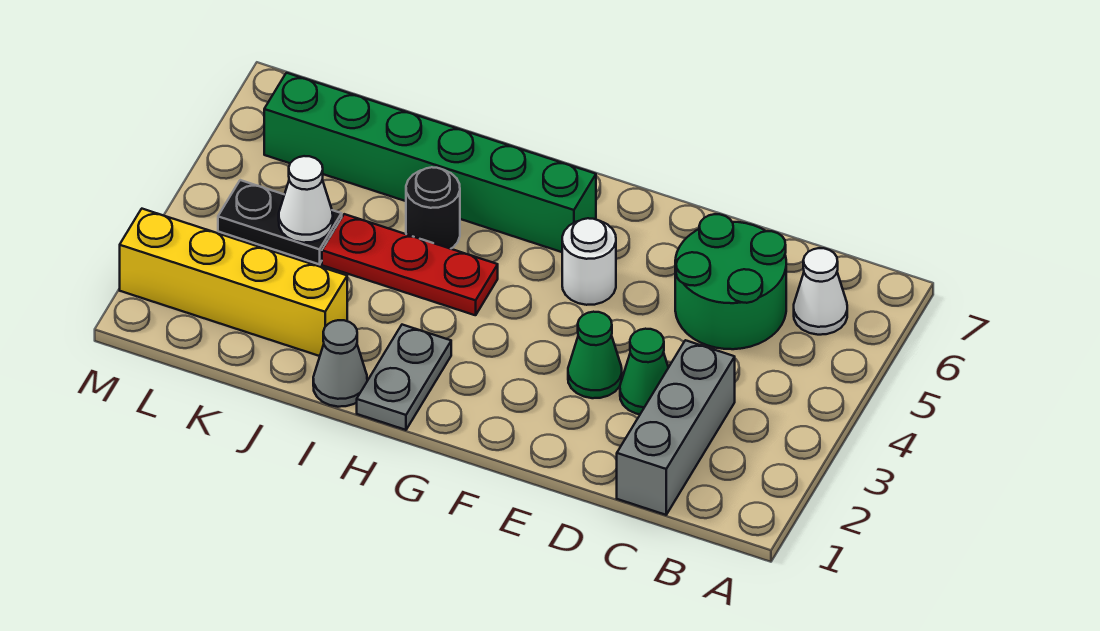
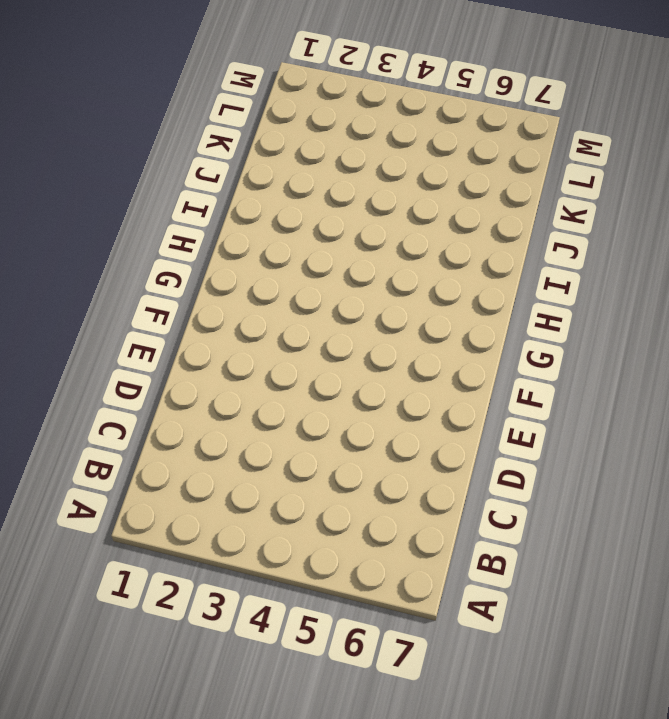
none -> white cone B6 level 1
none -> grey brick C1:C3 level 1
none -> green round brick C5:D6 level 1

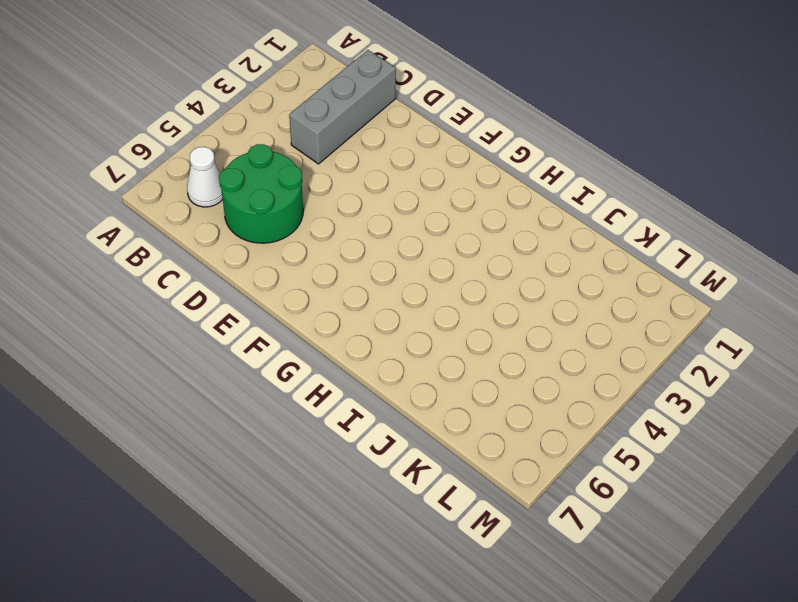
none -> green cone D3 level 1
none -> green cone E3 level 1
none -> white round brick F5 level 1

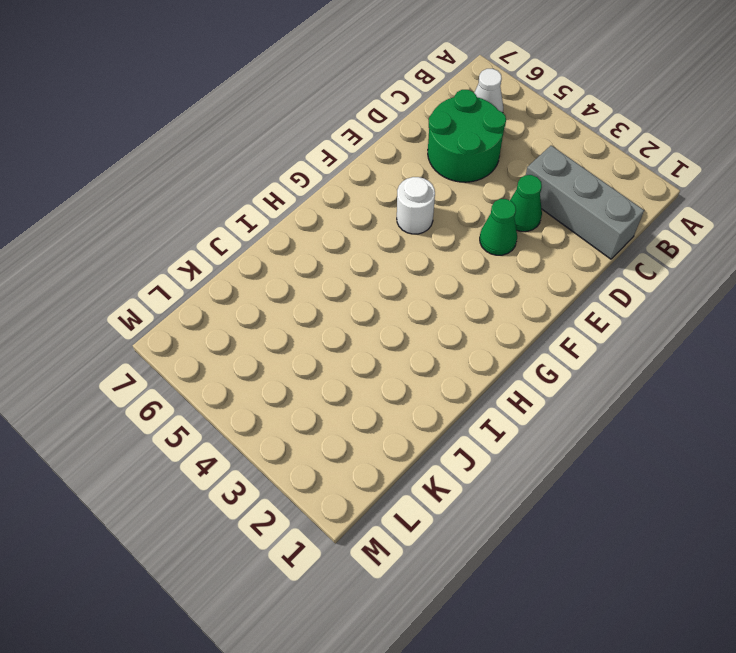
none -> green brick G6:L6 level 1
none -> grey plate H1:H2 level 1
none -> red plate H4:J4 level 1

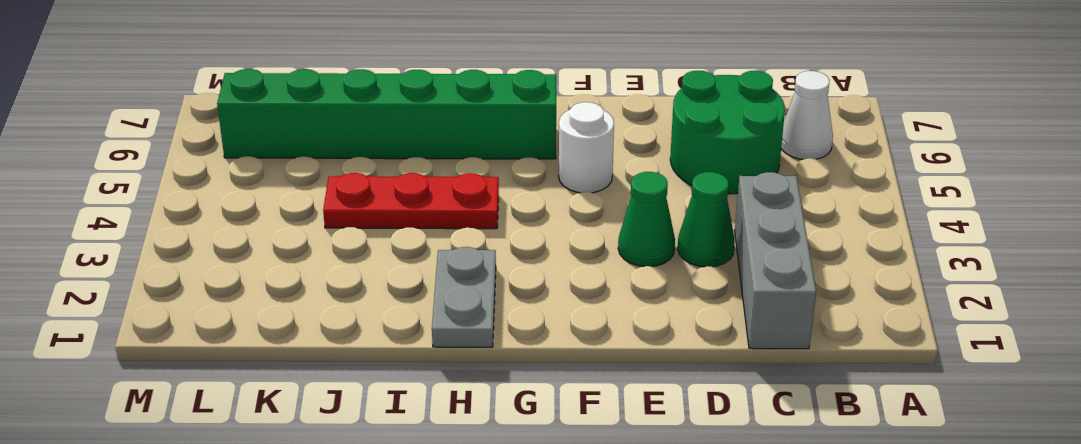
none -> grey cone I1 level 1
none -> black round brick I5 level 1
none -> yellow brick J2:M2 level 1

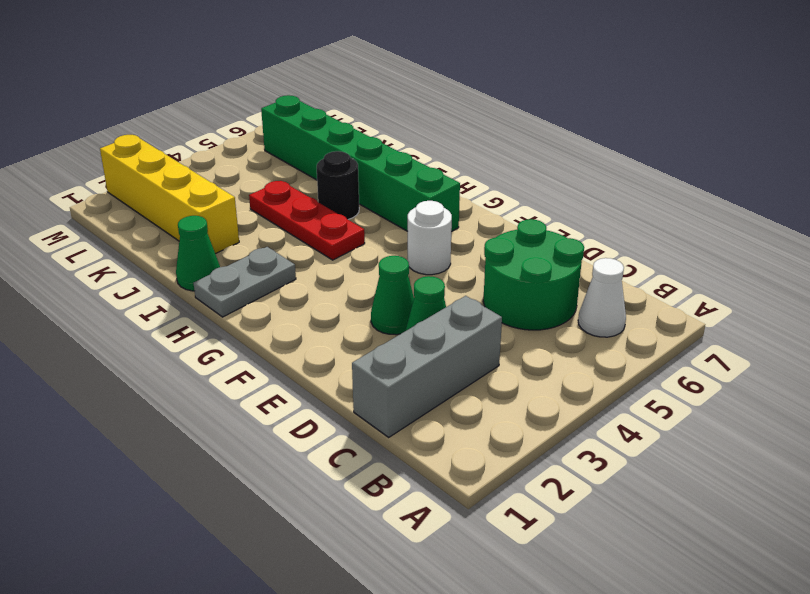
green cone I1 level 1 -> grey cone I1 level 1
none -> black plate K4:L4 level 1
none -> white cone K4 level 2

